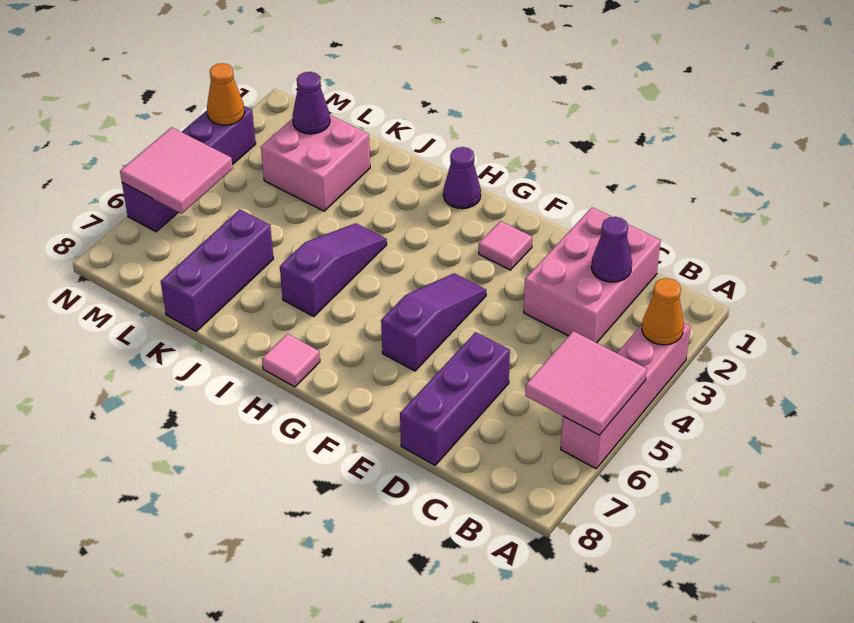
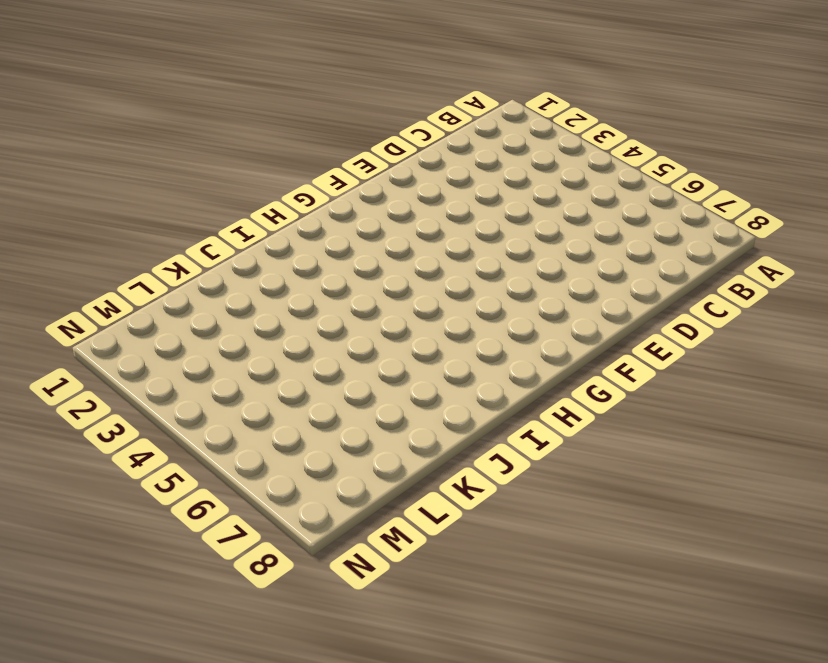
none -> pink brick A3:A6 level 1
none -> pink brick C1:D3 level 1
none -> purple brick D6:D8 level 1

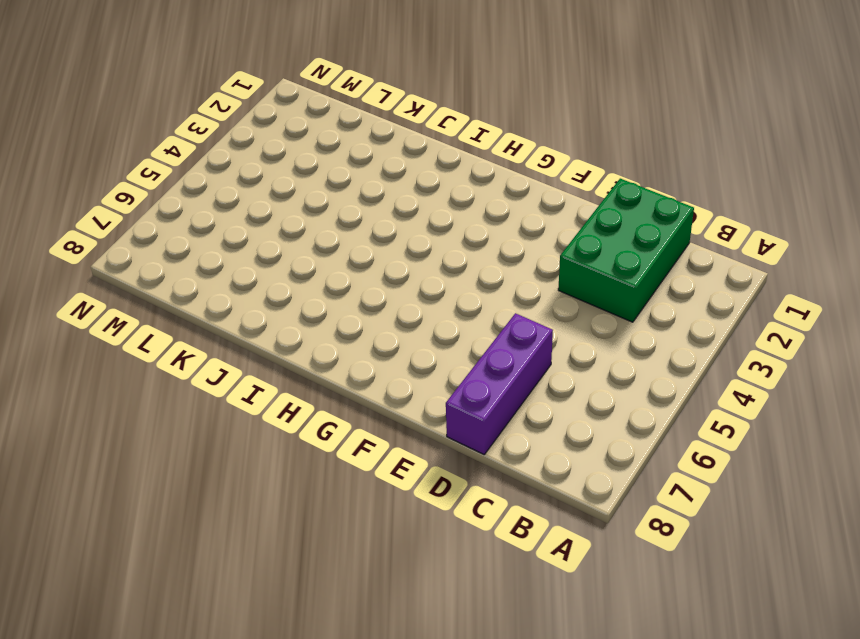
green brick C1:D3 level 1 -> pink brick C1:D3 level 1
none -> pink brick A3:A6 level 1
none -> pink tile F2 level 1
none -> purple slope F4:F6 level 1 top 6

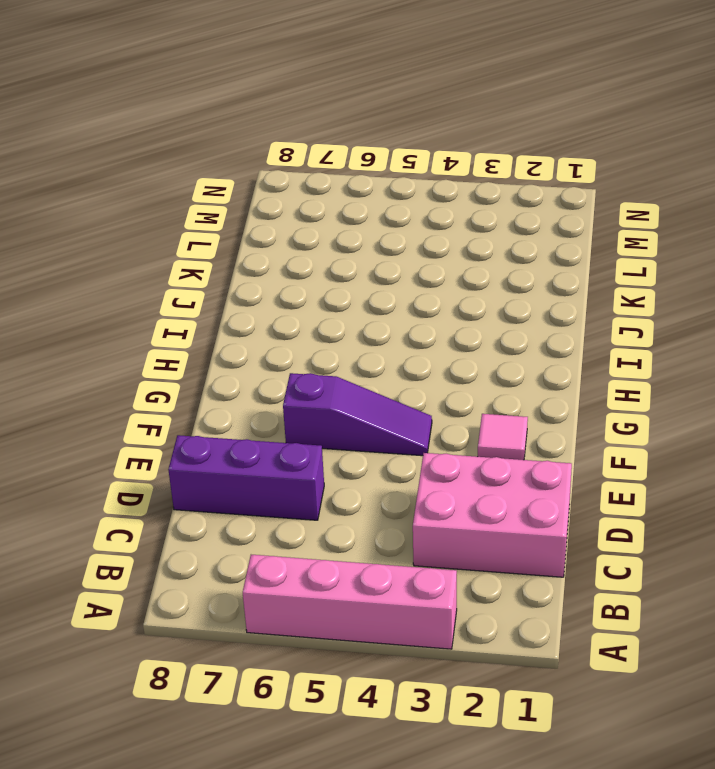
none -> purple cone H1 level 1
none -> pink tile H8 level 1
none -> purple slope I4:I6 level 1 top 6

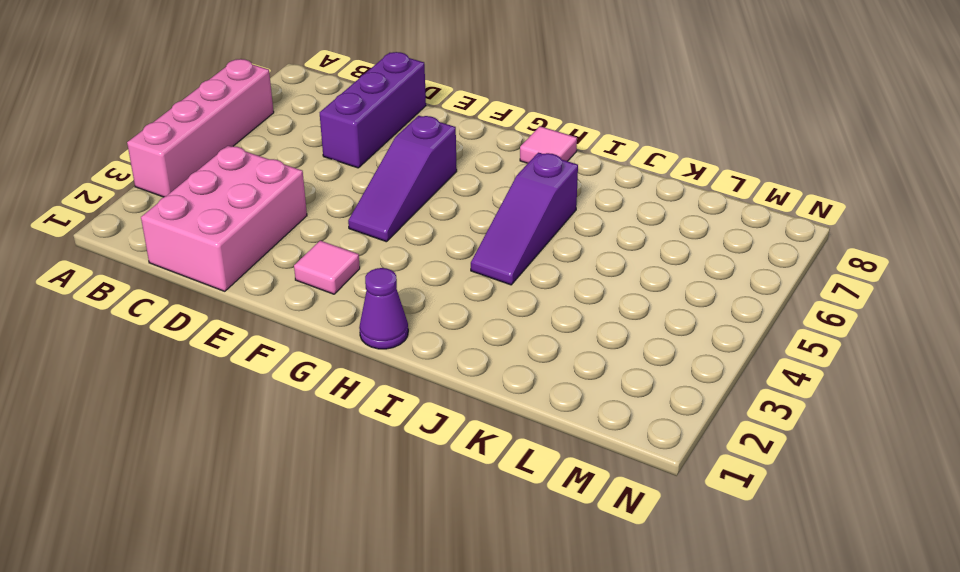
none -> pink brick K2:L3 level 1
none -> purple brick K6:K8 level 1
none -> purple brick N3:N6 level 1

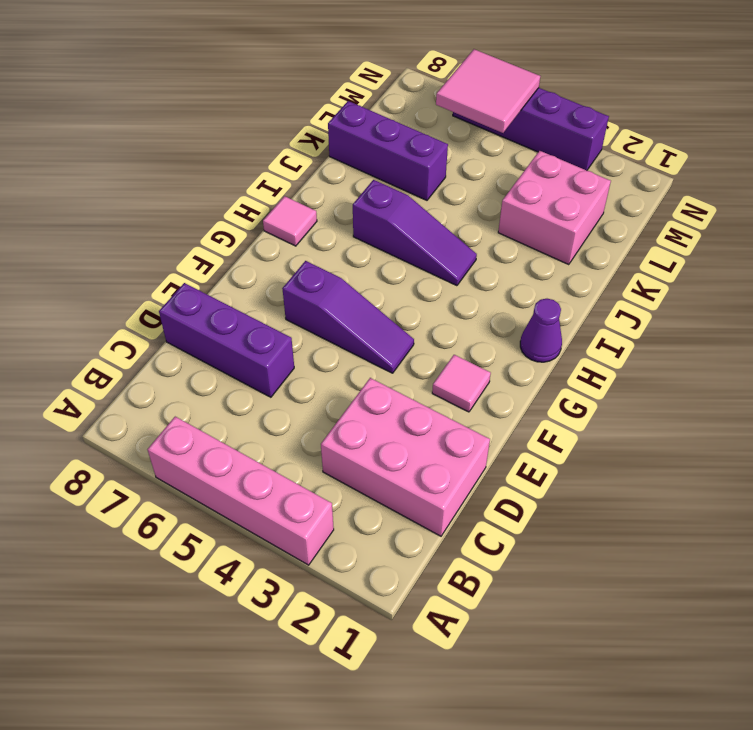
none -> orange cone A3 level 2
none -> pink tile A5:B6 level 2
none -> purple cone C2 level 2

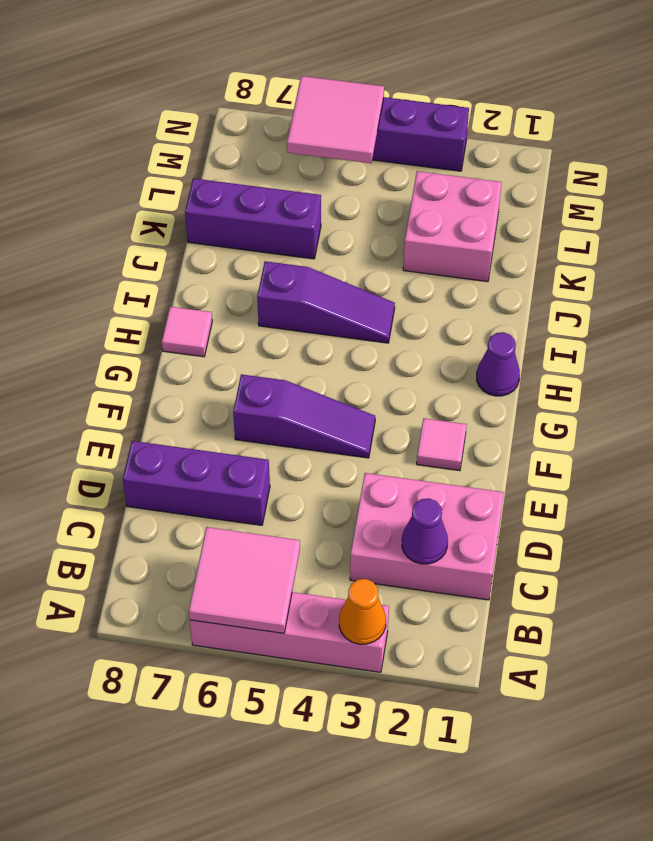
none -> purple cone L2 level 2
none -> orange cone N3 level 2

